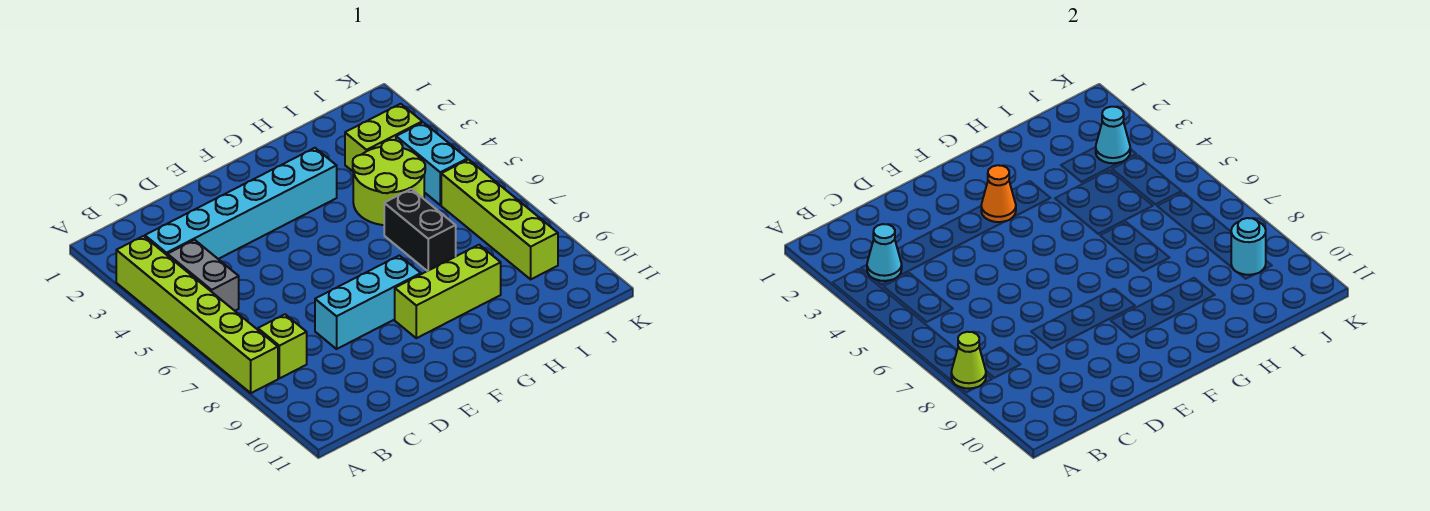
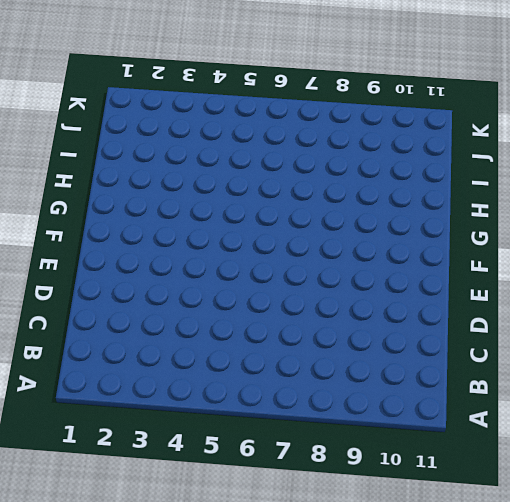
none -> lime brick A3:A8 level 1
none -> cyan brick B3:G3 level 1
none -> grey brick B4:B5 level 1

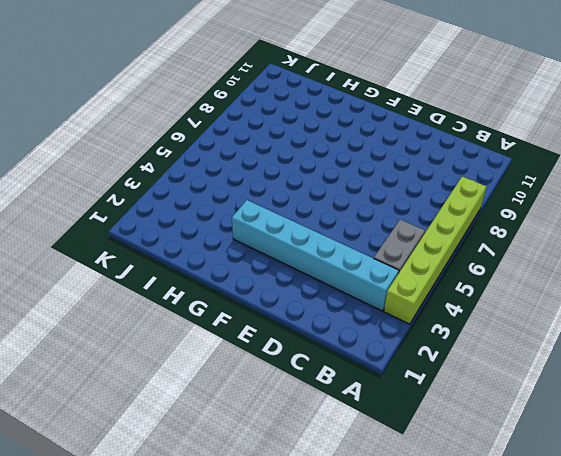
none -> lime brick B8 level 1
none -> cyan brick D8:F8 level 1
none -> lime brick F9:H9 level 1

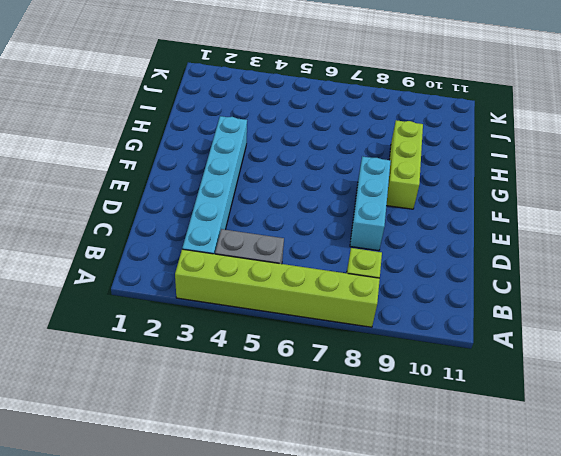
none -> lime round brick H4:I5 level 1
none -> black brick H6:H7 level 1
none -> lime brick I3:J3 level 1

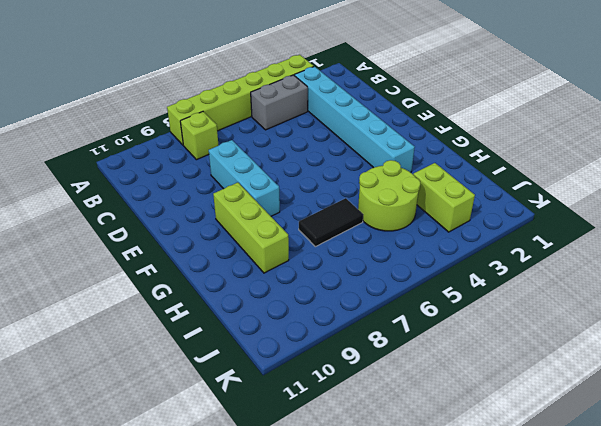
black tile H6:H7 level 1 -> black brick H6:H7 level 1
none -> cyan brick J4:J5 level 1
none -> lime brick J6:J9 level 1
none -> lime cone A8 level 2

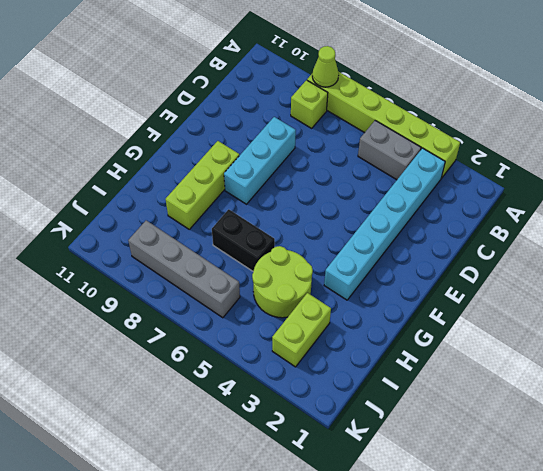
grey brick J6:J9 level 1 -> lime brick J6:J9 level 1
none -> cyan brick J4:J5 level 1
none -> cyan cone B3 level 2
none -> orange cone F3 level 2

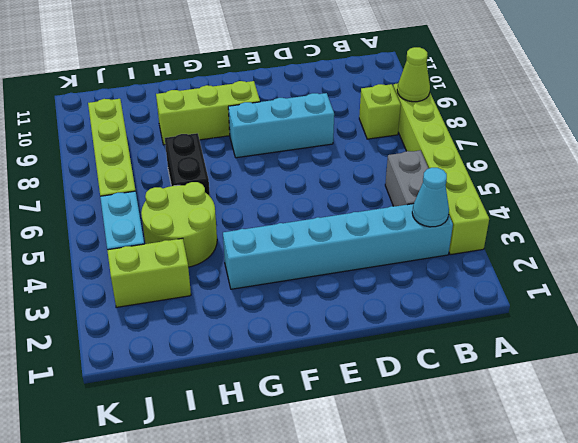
none -> orange cone F3 level 2
none -> cyan cone J3 level 2
none -> cyan round brick J9 level 2

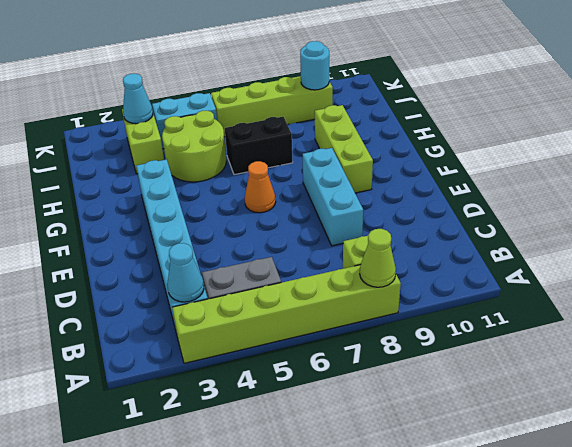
orange cone F6 level 1 -> orange cone F3 level 2

